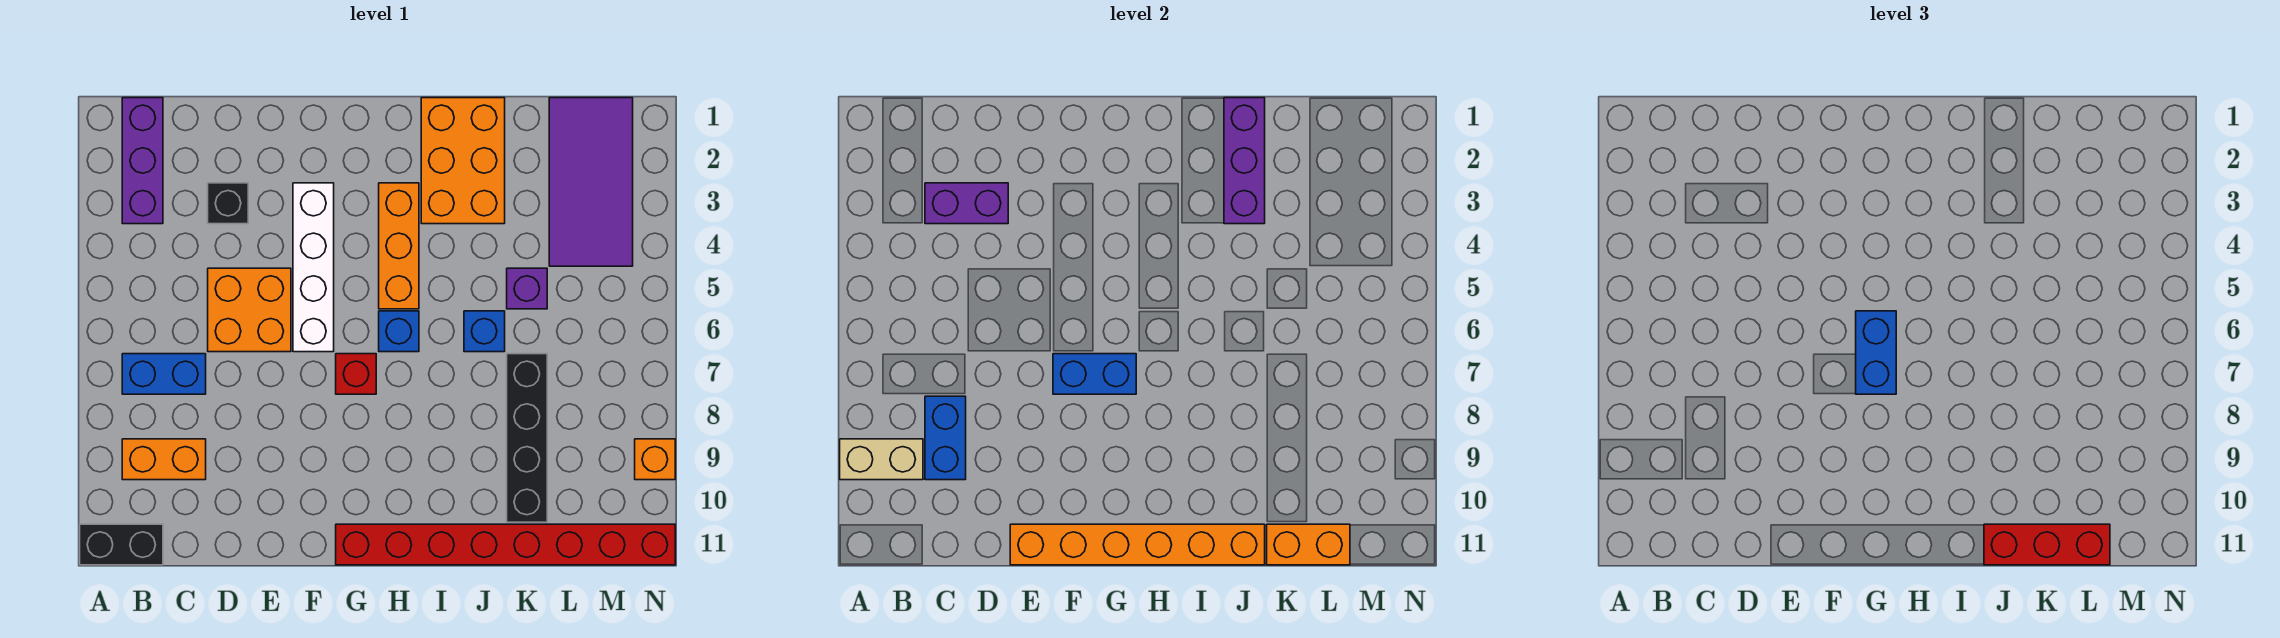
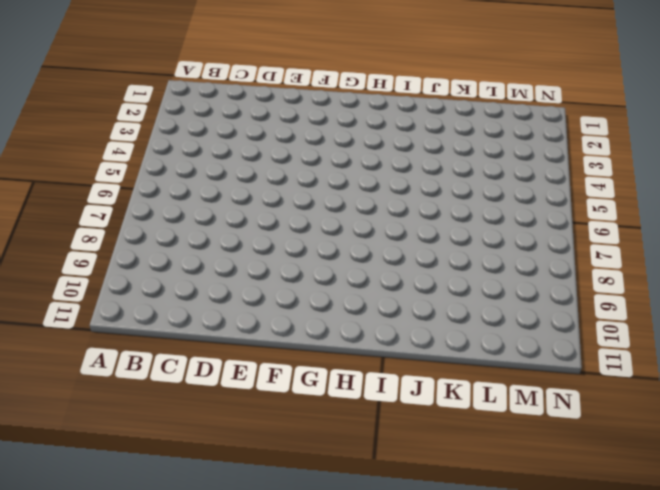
none -> black brick A11:B11 level 1
none -> purple brick B1:B3 level 1
none -> blue brick B7:C7 level 1

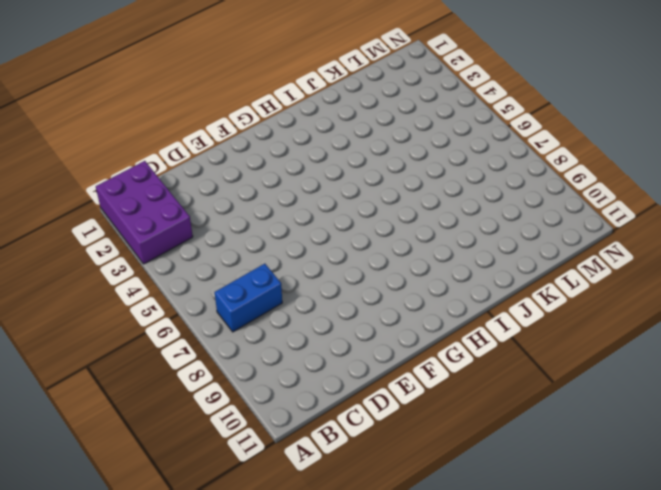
purple brick A1:B3 level 1 -> purple brick B1:B3 level 1
none -> black brick A11:B11 level 1
none -> orange brick B9:C9 level 1
none -> black brick D3 level 1

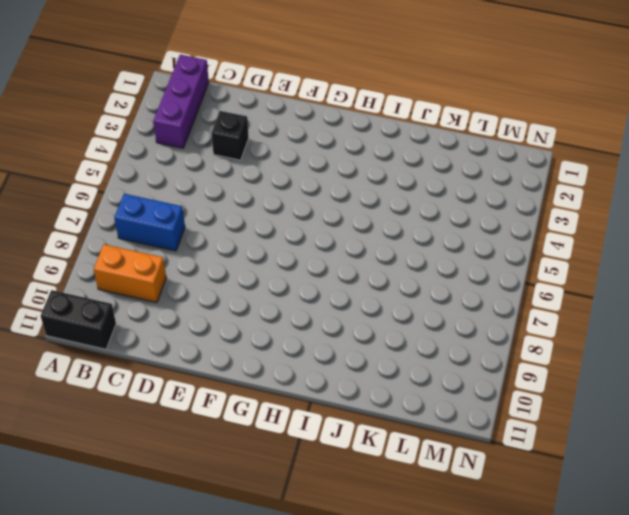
none -> orange brick D5:E6 level 1
none -> white brick F3:F6 level 1
none -> red brick G7 level 1

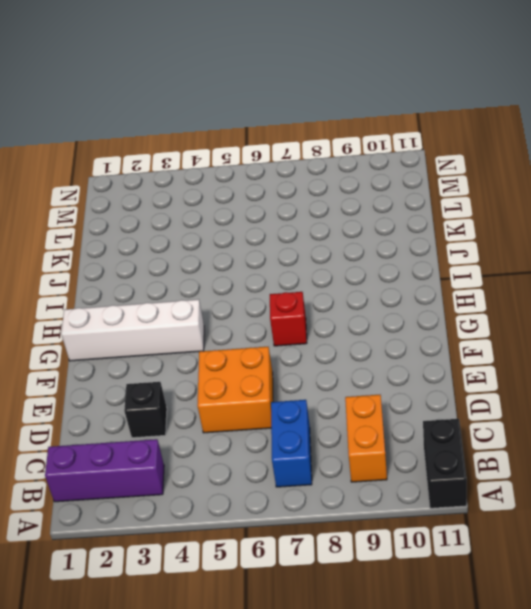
white brick G1:G4 level 1 -> white brick F3:F6 level 1
none -> red brick G11:N11 level 1
none -> orange brick H3:H5 level 1
none -> blue brick H6 level 1

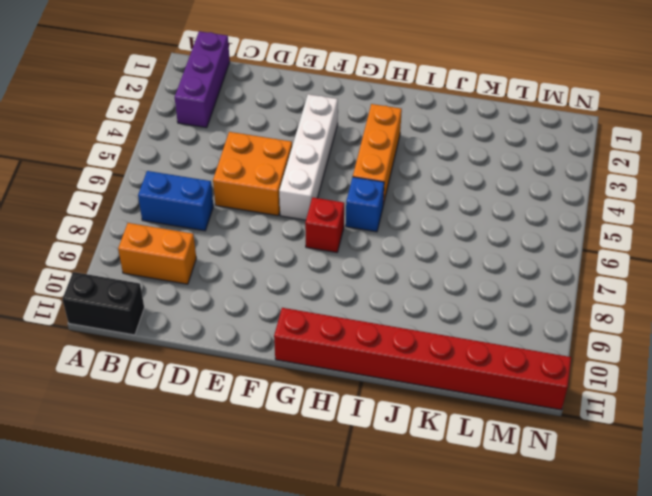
none -> black brick D3 level 1
none -> orange brick I1:J3 level 1
none -> blue brick J6 level 1

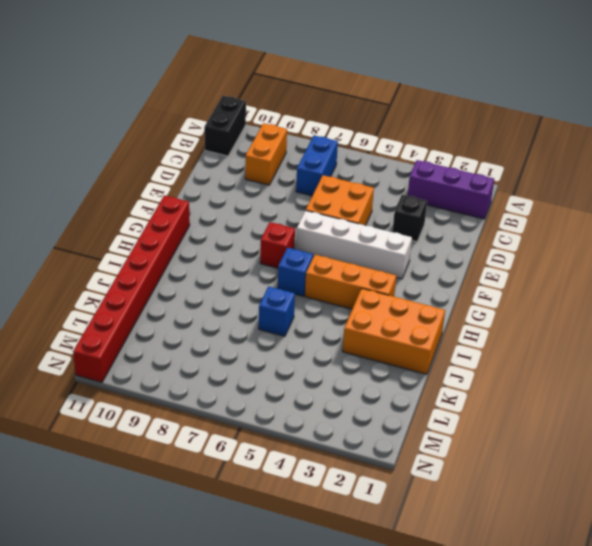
none -> purple brick K5 level 1
none -> black brick K7:K10 level 1
none -> purple tile L1:M4 level 1

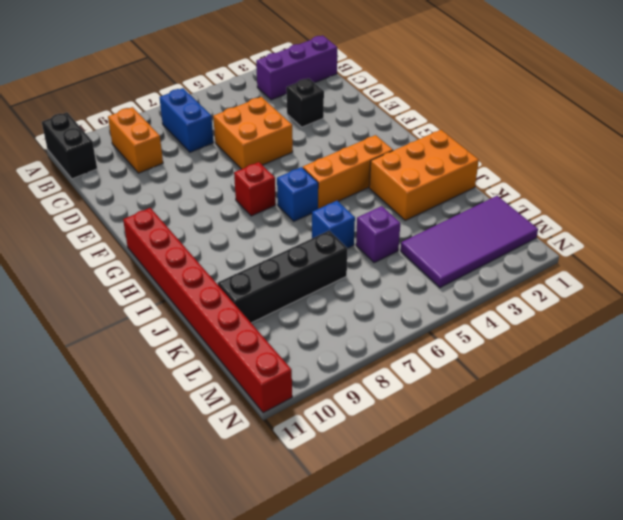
none -> white brick F3:F6 level 1
none -> orange brick N9 level 1
none -> tan brick A9:B9 level 2

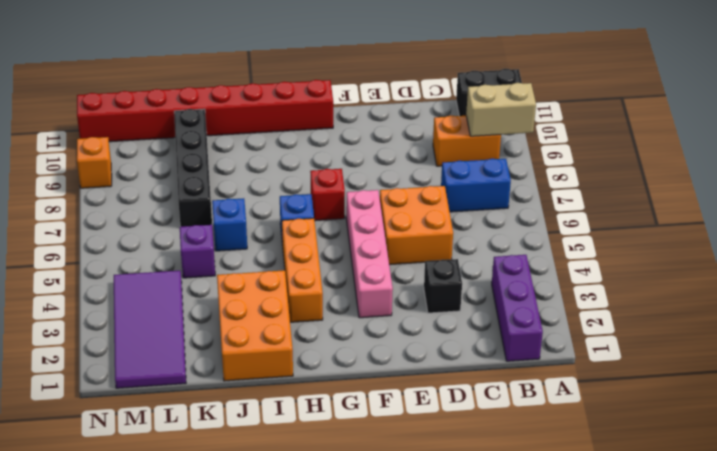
pink brick F3:F6 level 1 -> white brick F3:F6 level 1
none -> purple brick C3:D3 level 2
none -> blue brick C8:C9 level 2
none -> orange brick E11:J11 level 2

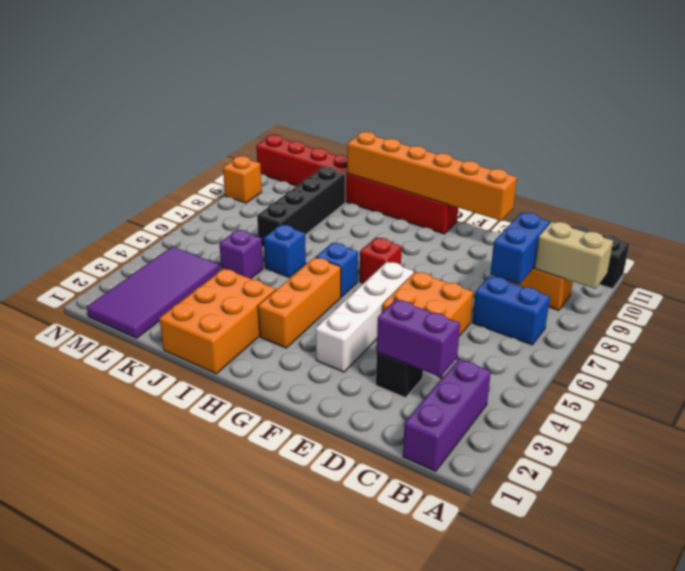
none -> blue brick F7:G7 level 2
none -> purple brick J1:J3 level 2
none -> orange brick K11:L11 level 2

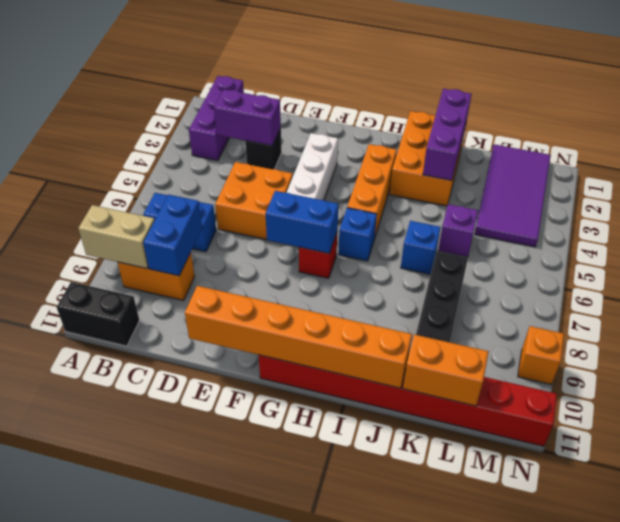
none -> blue brick G6:G7 level 3
none -> red brick J11:L11 level 3

